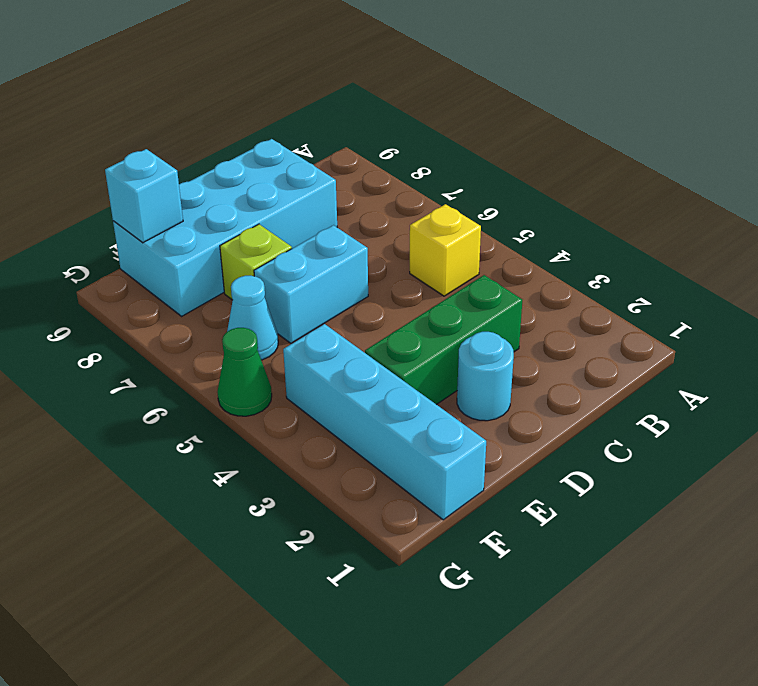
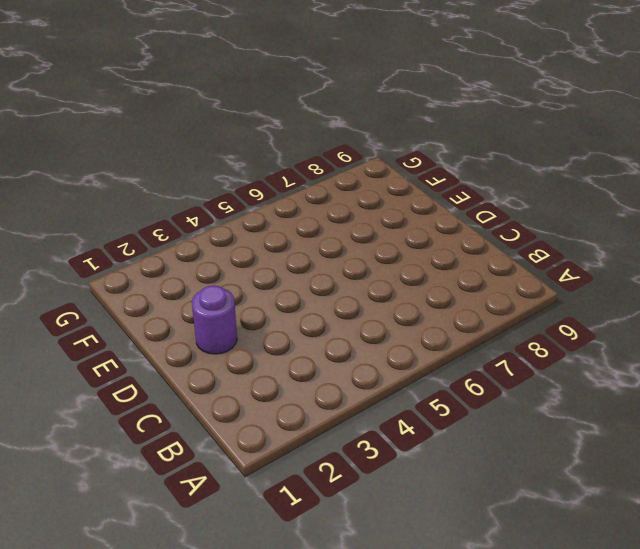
purple round brick D2 level 1 -> cyan round brick D2 level 1
none -> yellow brick B5 level 1
none -> green brick C3:E3 level 1

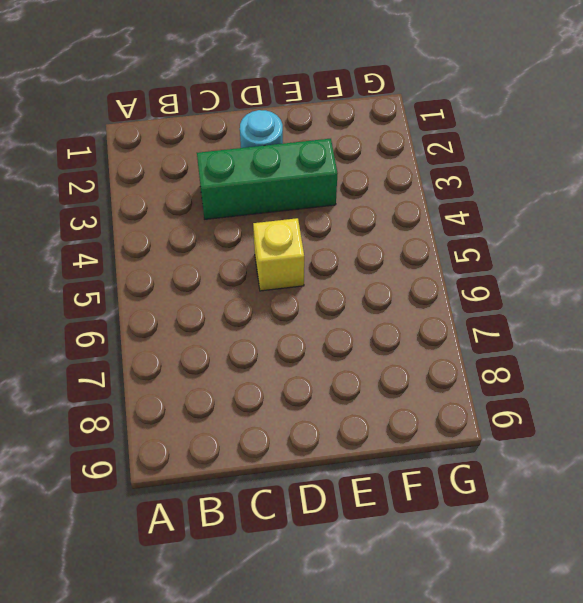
yellow brick D5 level 1 -> yellow brick B5 level 1
none -> cyan brick C8:F9 level 1
none -> cyan brick D6:E6 level 1

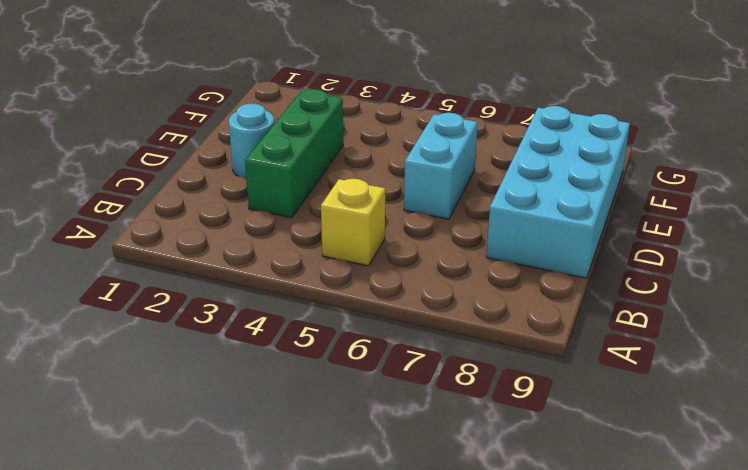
none -> lime brick E7 level 1
none -> cyan brick F1:F4 level 1

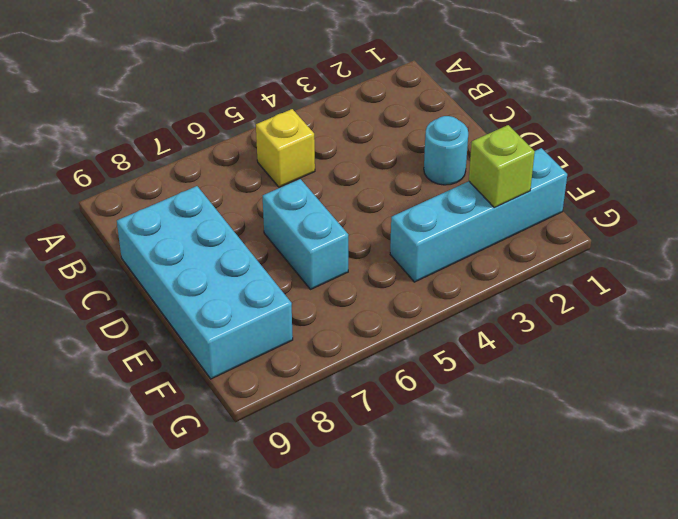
lime brick F2 level 2 -> lime brick E7 level 1
none -> green brick C3:E3 level 1
none -> cyan cone F6 level 1

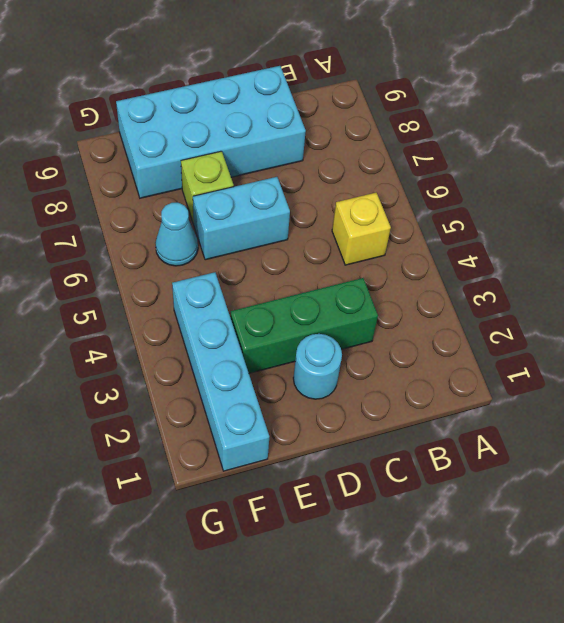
none -> green cone G5 level 1
none -> cyan brick F9 level 2

